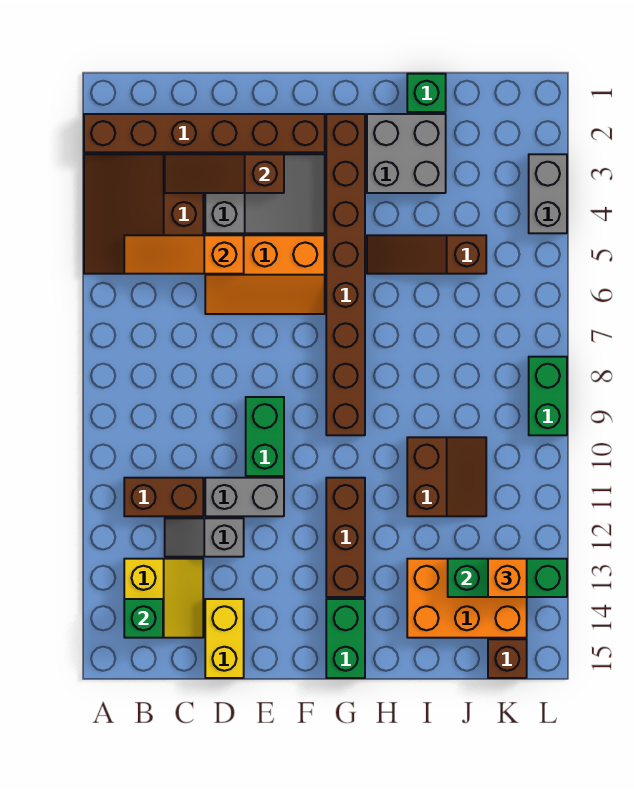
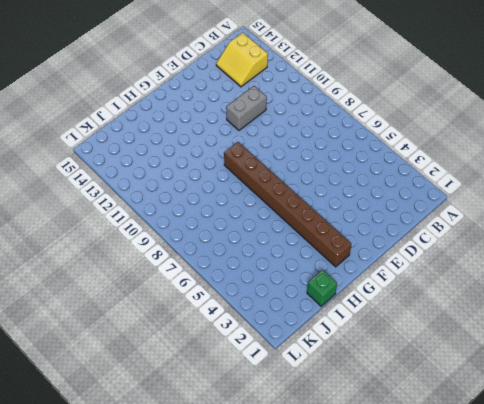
none -> brown brick A2:F2 level 1
none -> brown slope A3:C5 level 1 top C
none -> brown brick B11:C11 level 1

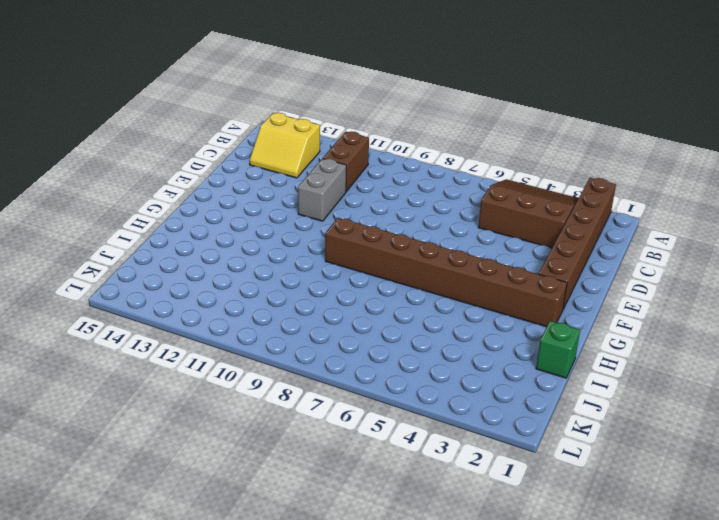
none -> grey slope C12:D12 level 1 top D
none -> grey slope D3:F4 level 1 top D
none -> orange slope D5:F6 level 1 top 5

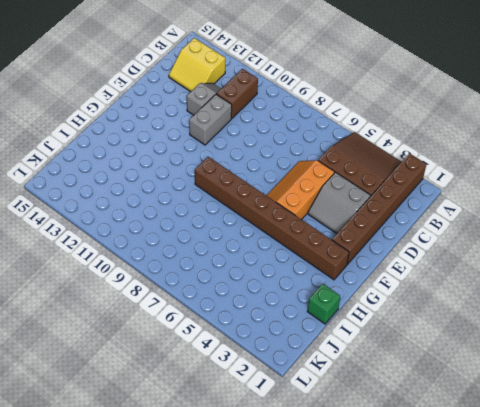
grey slope D3:E4 level 1 top D -> grey slope D3:F4 level 1 top D
none -> yellow brick D14:D15 level 1
none -> green brick E9:E10 level 1
none -> brown brick G11:G13 level 1

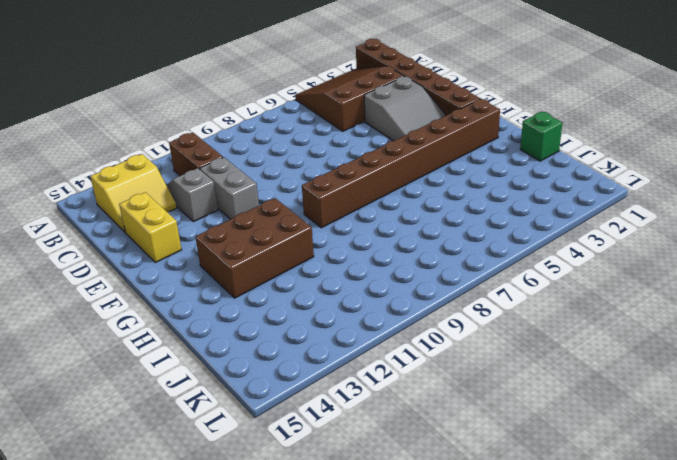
yellow brick D14:E14 level 1 -> yellow brick D14:D15 level 1
brown brick G11:H13 level 1 -> brown brick G11:G13 level 1
none -> orange slope D5:F6 level 1 top 5
none -> green brick E9:E10 level 1
none -> green brick G14:G15 level 1

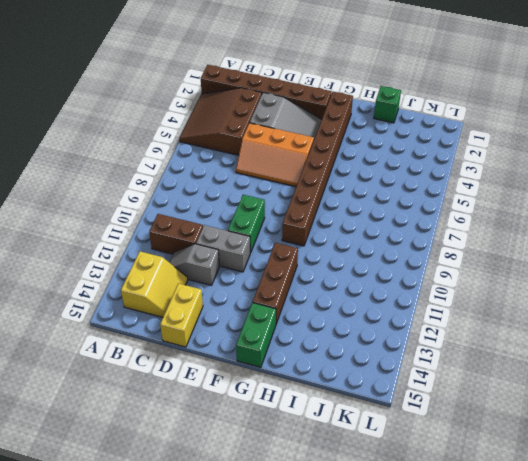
none -> grey brick H2:I3 level 1
none -> brown slope H5:J5 level 1 top J
none -> brown slope I10:J11 level 1 top I

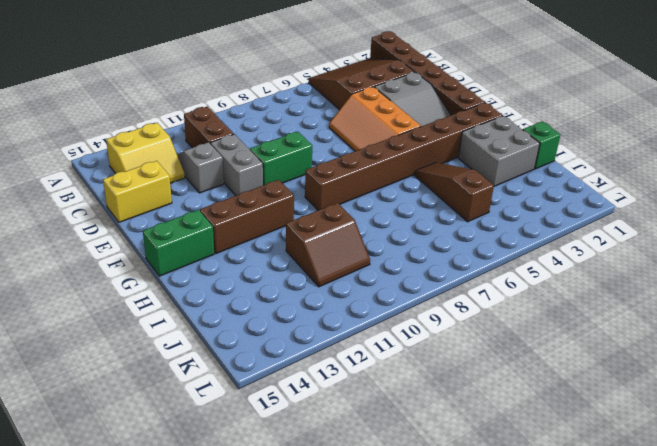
none -> orange brick I13:K14 level 1
none -> brown brick K15 level 1
none -> grey brick L3:L4 level 1

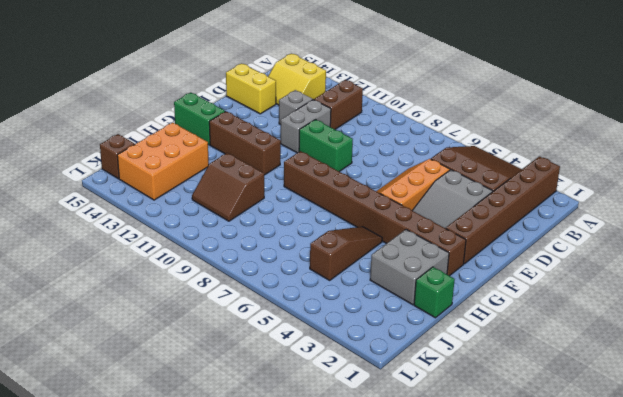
none -> grey brick L3:L4 level 1
none -> green brick L8:L9 level 1
none -> orange slope B5:D5 level 2 top D

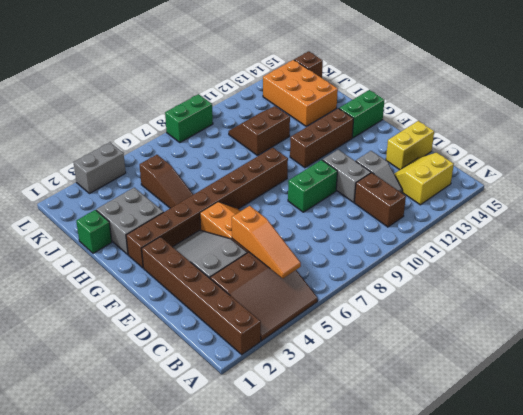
none -> green brick B14 level 2
none -> brown slope C3:E3 level 2 top E
none -> green brick J13:L13 level 2

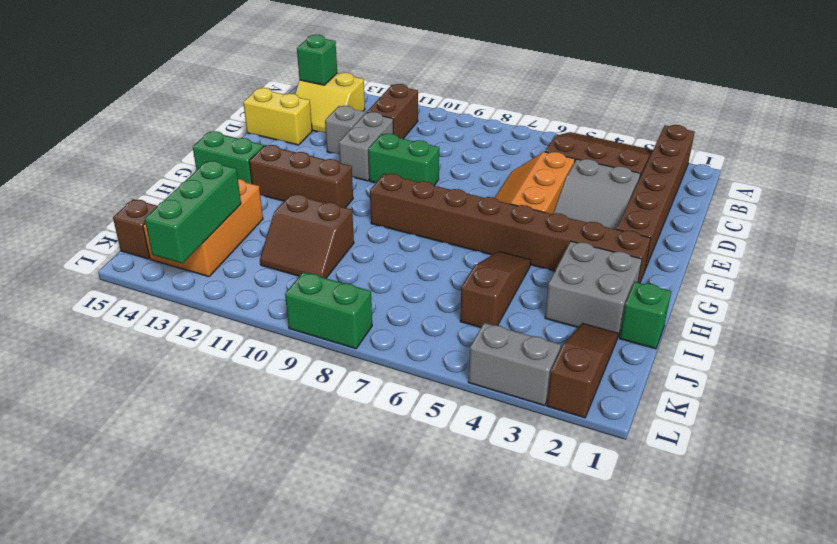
brown slope J2:L2 level 1 top L -> brown slope C3:E3 level 2 top E
none -> orange slope B5:D5 level 2 top D
none -> orange brick K13 level 3

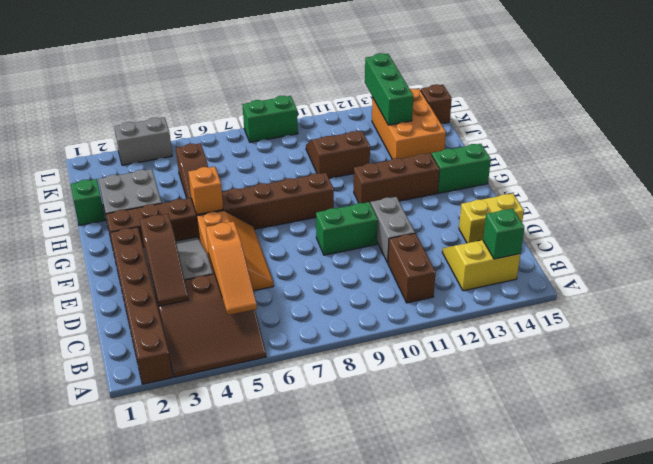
orange brick G5 level 2 -> orange brick K13 level 3
none -> grey slope C12:D12 level 1 top D

